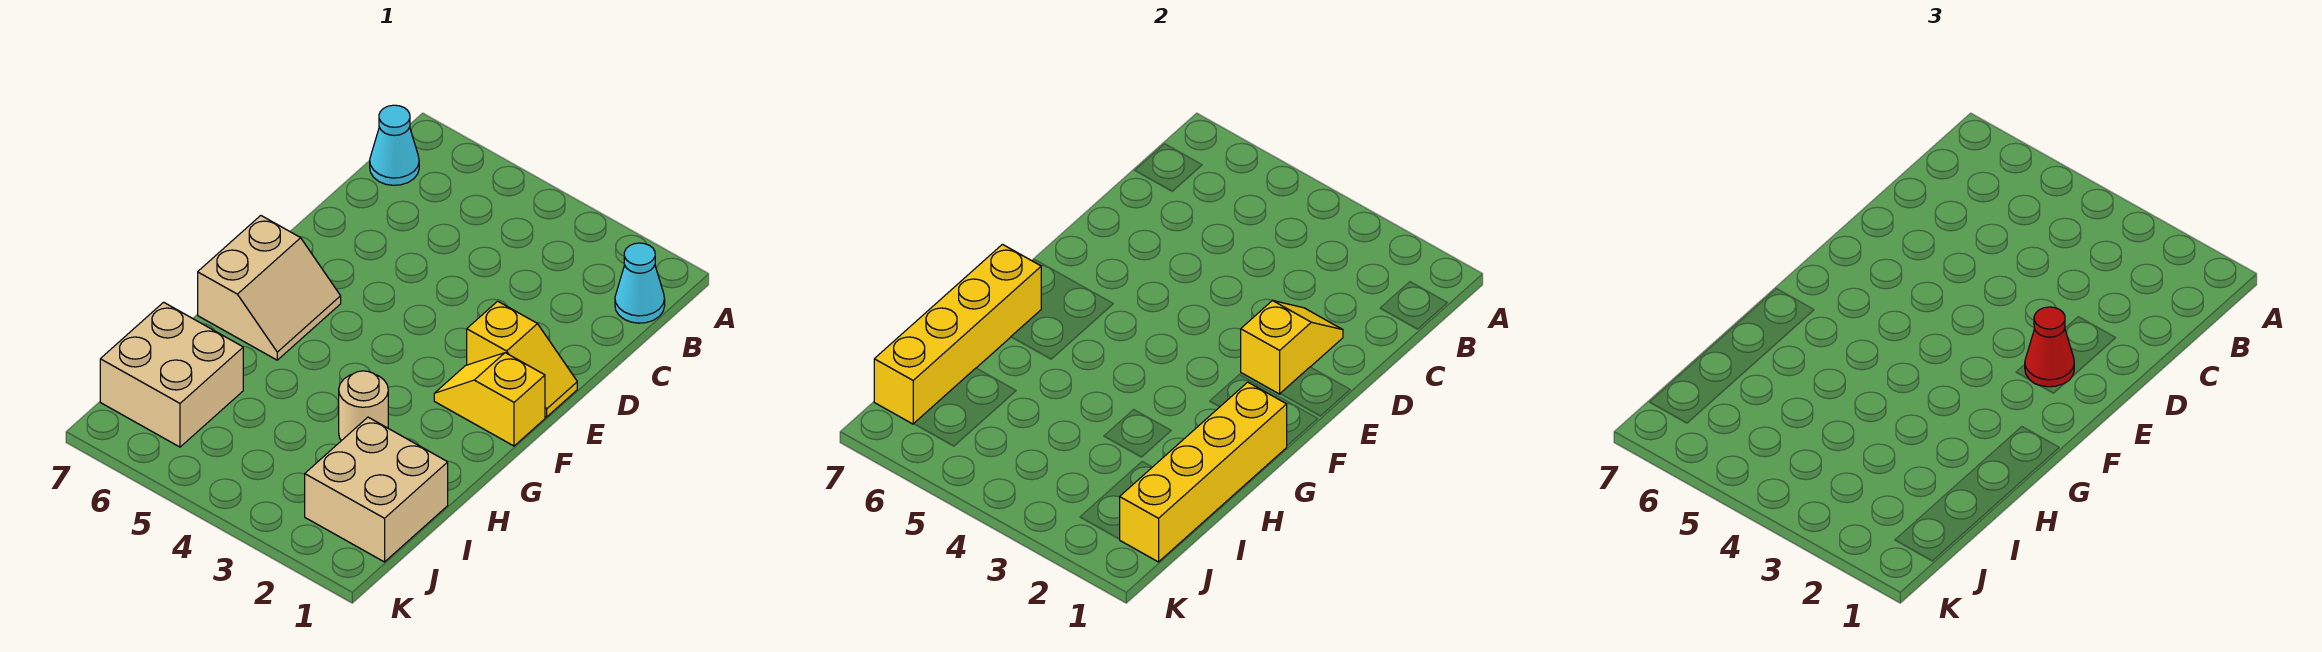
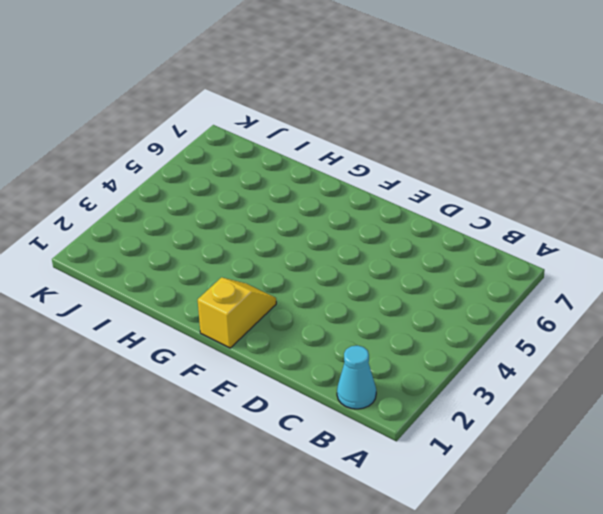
none -> cyan cone B7 level 1
none -> yellow slope E1:E2 level 1 top 2
none -> tan slope F6:G7 level 1 top 7

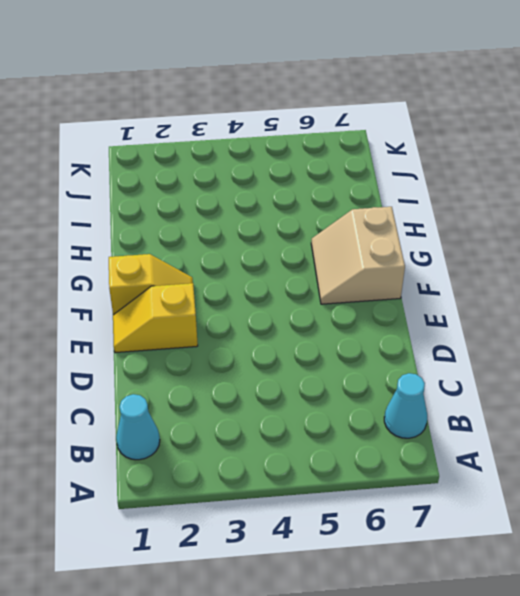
none -> tan round brick H3 level 1
none -> tan brick I1:J2 level 1
none -> tan brick I6:J7 level 1

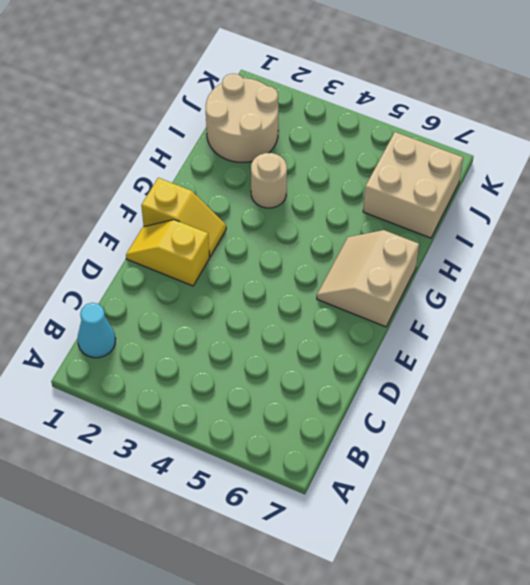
tan round brick I1:J2 level 1 -> tan brick I1:J2 level 1
none -> cyan cone B7 level 1
none -> yellow slope D2:E2 level 2 top E
none -> yellow brick G1:J1 level 2

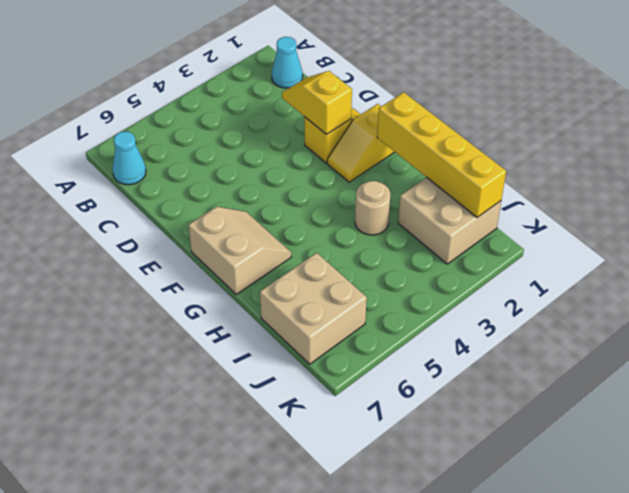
none -> yellow brick G7:J7 level 2
none -> red cone E2 level 3

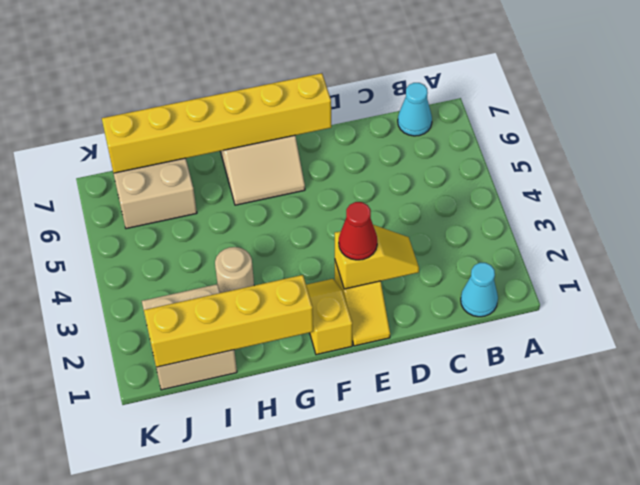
yellow brick E7:J7 level 2 -> yellow brick G7:J7 level 2

